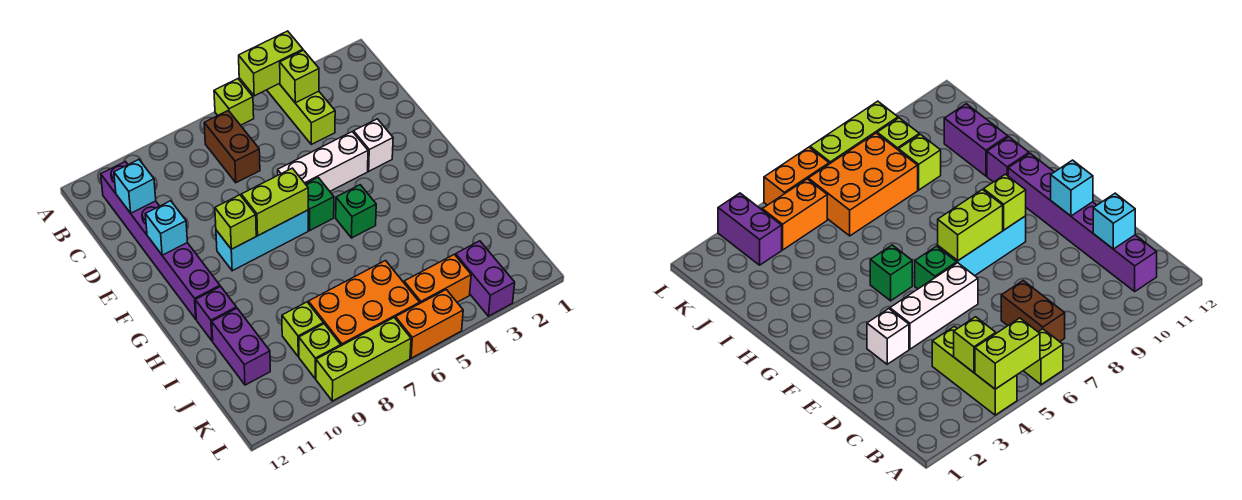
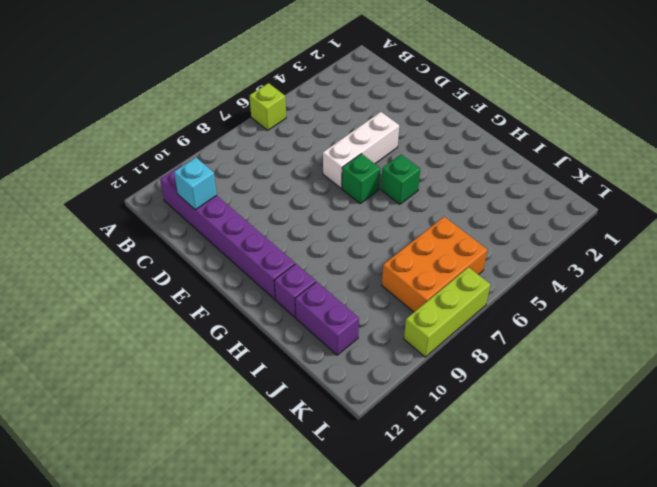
none -> lime brick A4:C4 level 1
none -> brown brick B7:C7 level 1
none -> white brick E3 level 1

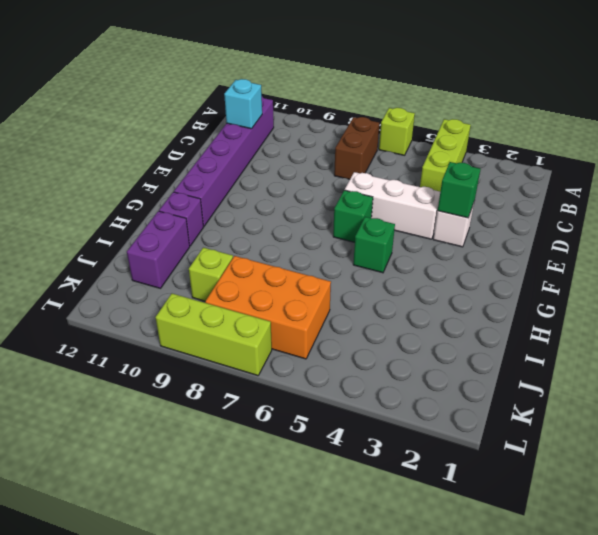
green brick E3 level 2 -> none
none -> cyan brick F7:F9 level 1
none -> purple brick K3:L3 level 1
none -> orange brick K4:K5 level 1

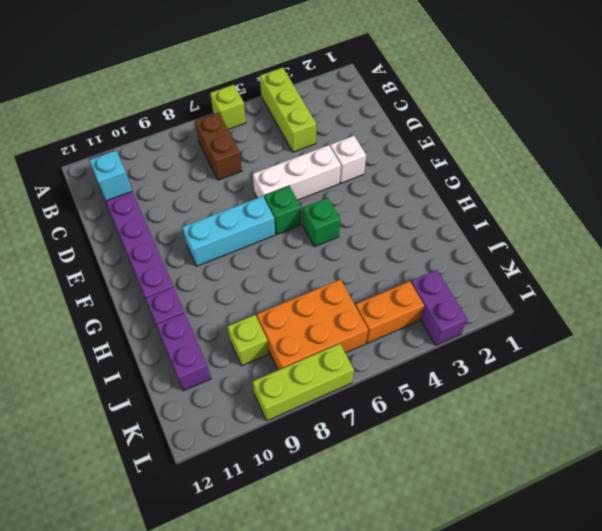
none -> lime brick K9 level 1
none -> orange brick L5:L6 level 1
none -> lime brick A4:A5 level 2

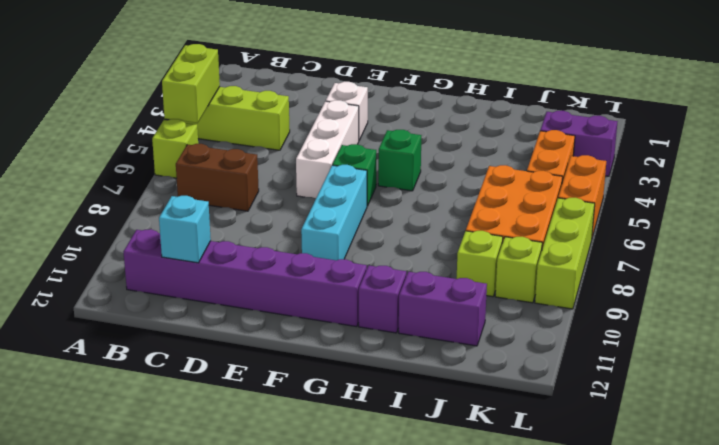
none -> lime brick B4 level 2
none -> cyan brick E11 level 2
none -> lime brick F7:F8 level 2

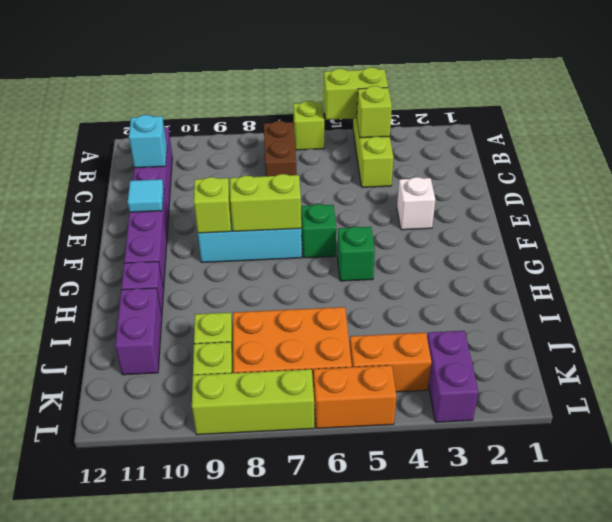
cyan tile E11 level 2 -> cyan brick E11 level 2
none -> white brick E4:E6 level 1

